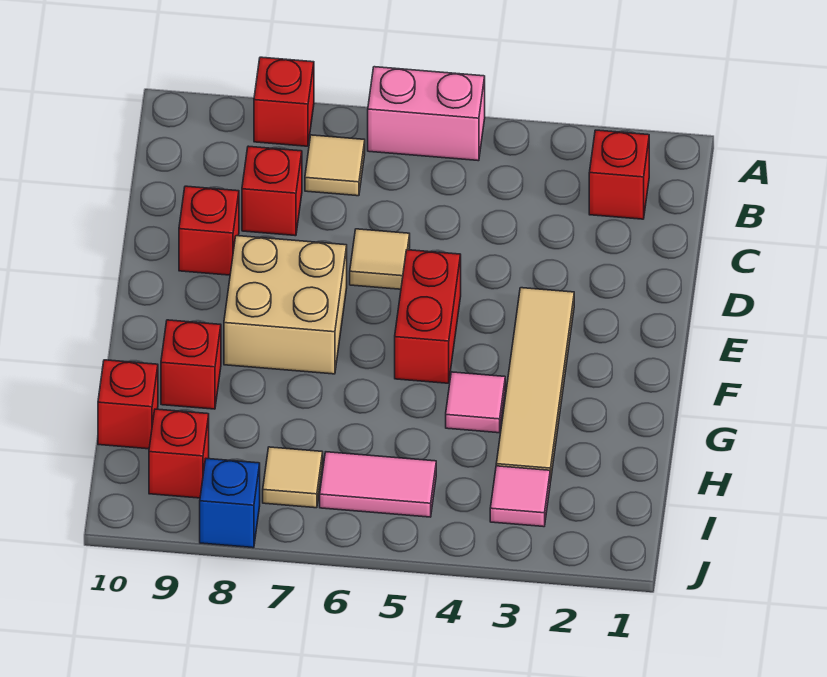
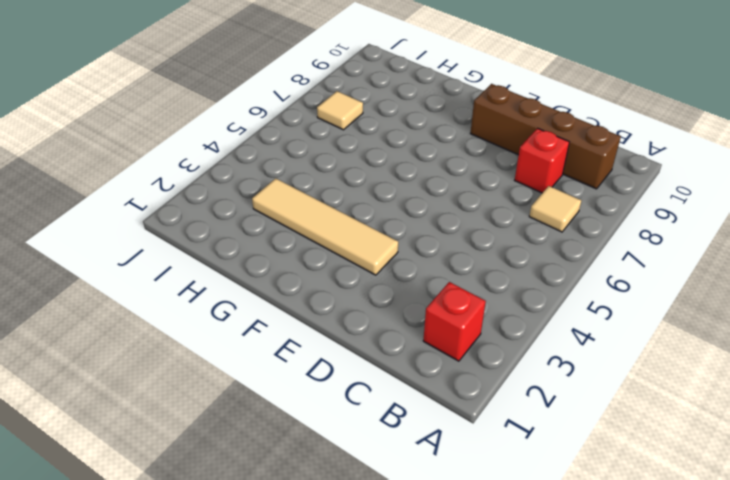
brown brick B9:E9 level 1 -> red brick D9 level 1
none -> pink brick A5:A6 level 1
none -> red brick A8 level 1
none -> tan tile D6 level 1

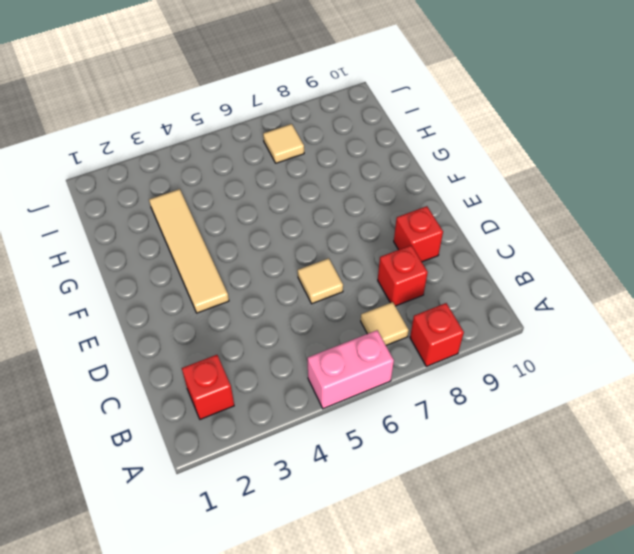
none -> red brick E5:F5 level 1
none -> tan brick E7:F8 level 1
none -> pink tile G4 level 1

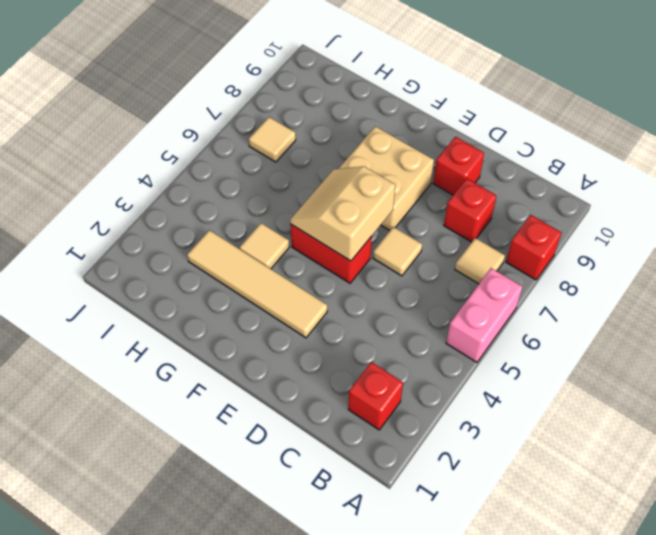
tan slope E5:F6 level 2 top E -> none
tan tile G4 level 1 -> pink tile G4 level 1
none -> red brick G9 level 1
none -> red brick H10 level 1
none -> pink tile I3 level 1

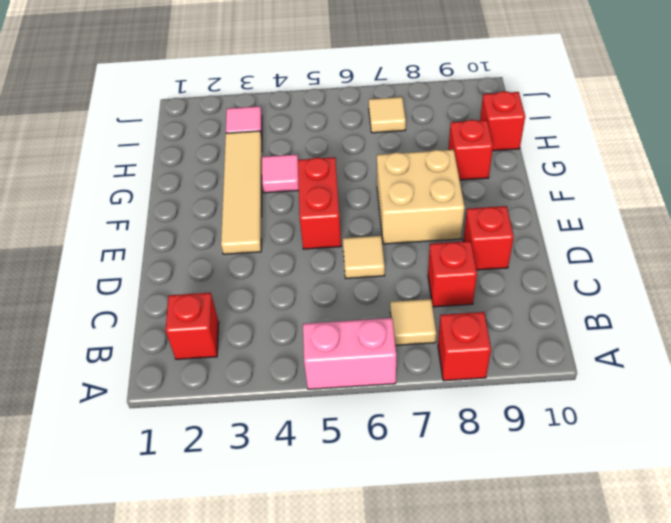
none -> pink tile I5:I6 level 1
none -> red brick I9 level 1
none -> blue brick J8 level 1

